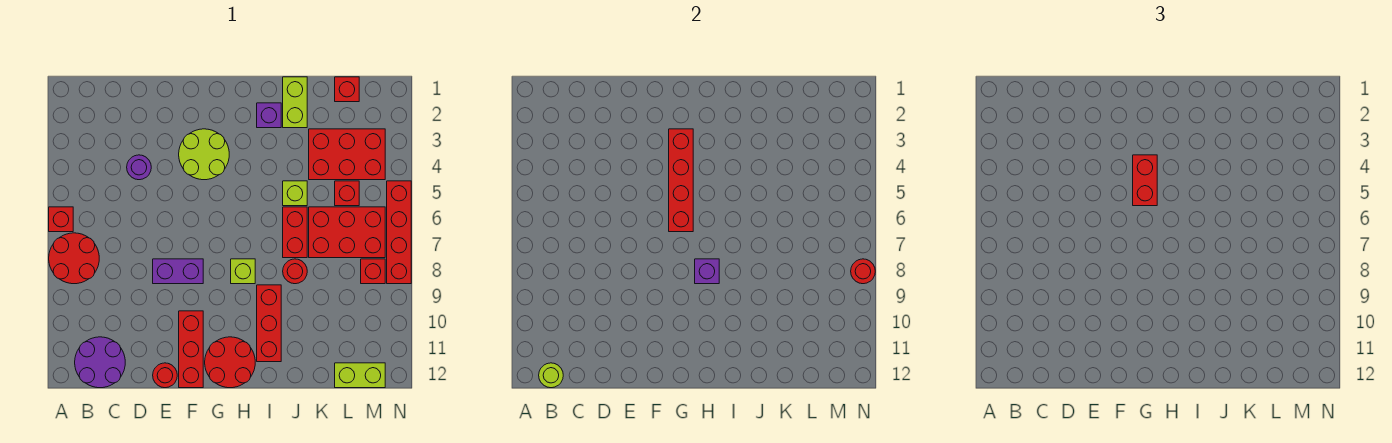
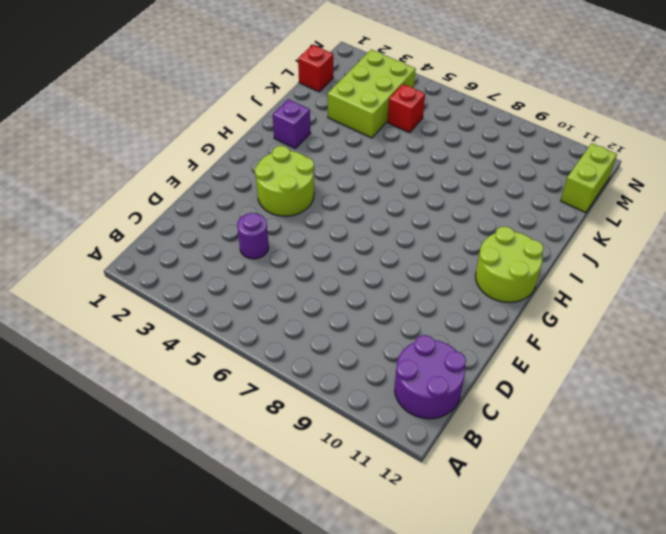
lime round brick G11:H12 level 1 -> red round brick G11:H12 level 1
lime brick K3:M4 level 1 -> red brick K3:M4 level 1
none -> red brick A6 level 1
none -> red round brick A7:B8 level 1
none -> purple brick E8:F8 level 1

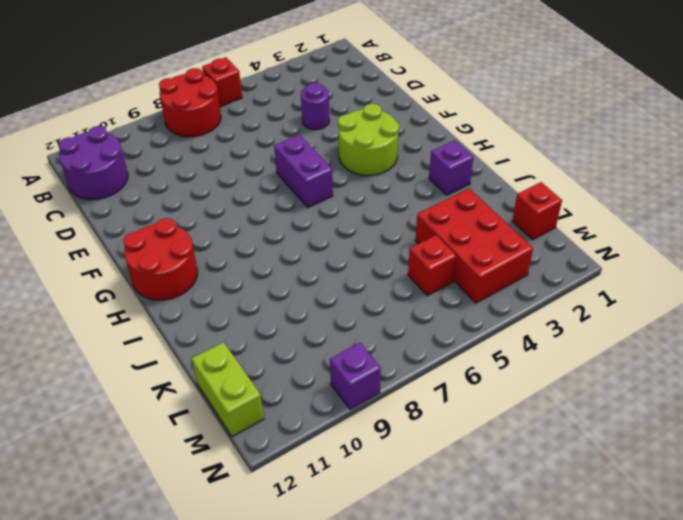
purple brick F6:G6 level 1 -> purple brick E8:F8 level 1
purple brick N9 level 1 -> purple brick H8 level 2
none -> red round brick E12 level 1
none -> red brick F10:F12 level 1
none -> lime brick H8 level 1

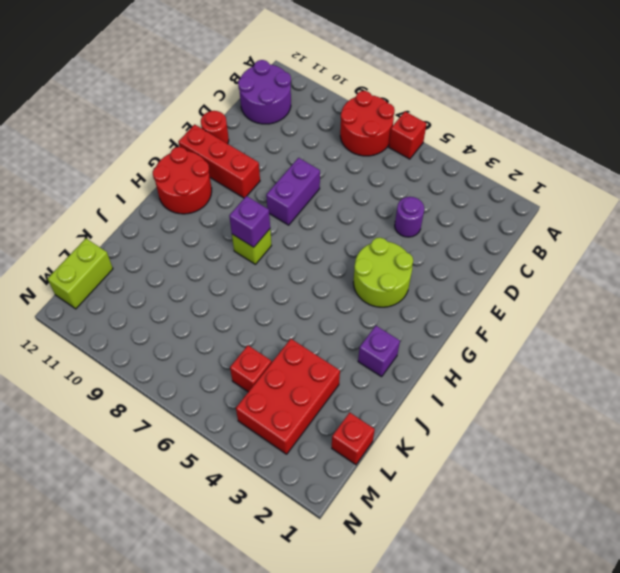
none -> red brick I9:I11 level 1
none -> lime brick J1:J2 level 1
none -> lime brick J5 level 1

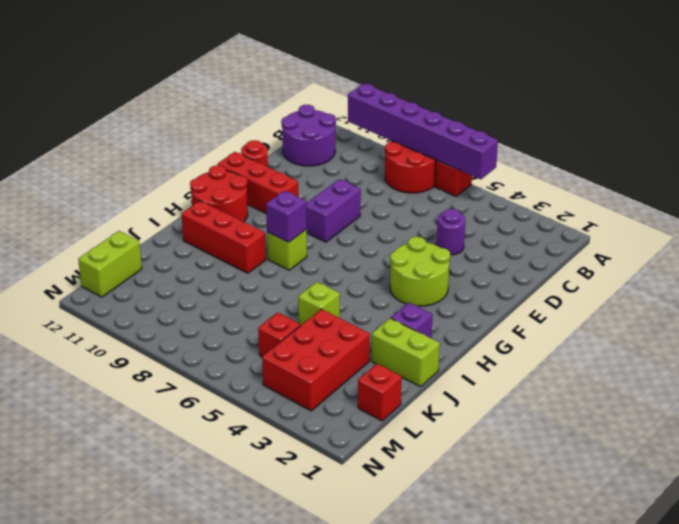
purple brick A5:A10 level 2 -> none
none -> red brick J6:J7 level 1
none -> red round brick J8 level 1
none -> red brick K6:M7 level 1

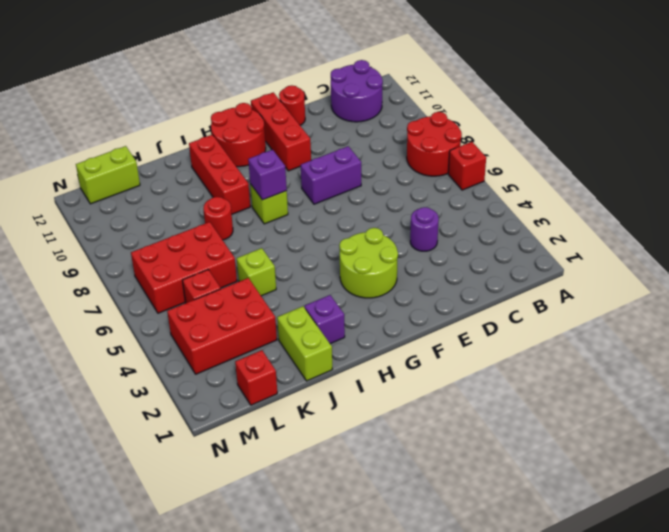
none -> red brick J6:J7 level 1
none -> red brick M8 level 1
none -> red brick N5:N8 level 1

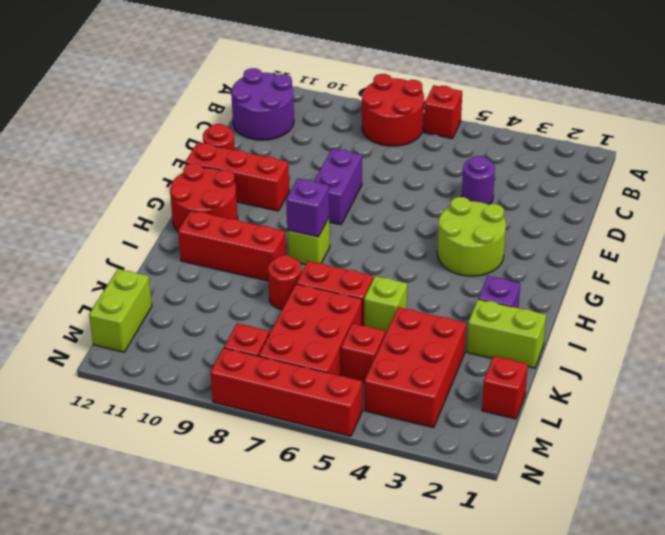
none -> lime round brick B12 level 2
none -> red brick G3:G6 level 2
none -> red round brick N8 level 2

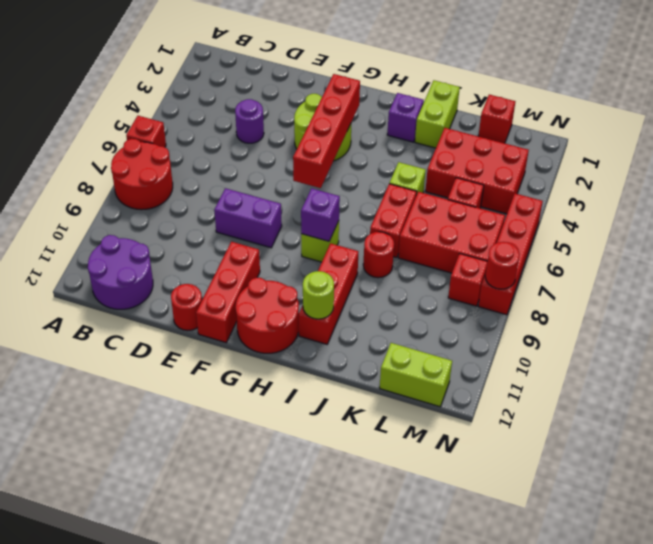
lime round brick I11 level 2 -> lime round brick B12 level 2
none -> red brick G4:G5 level 3

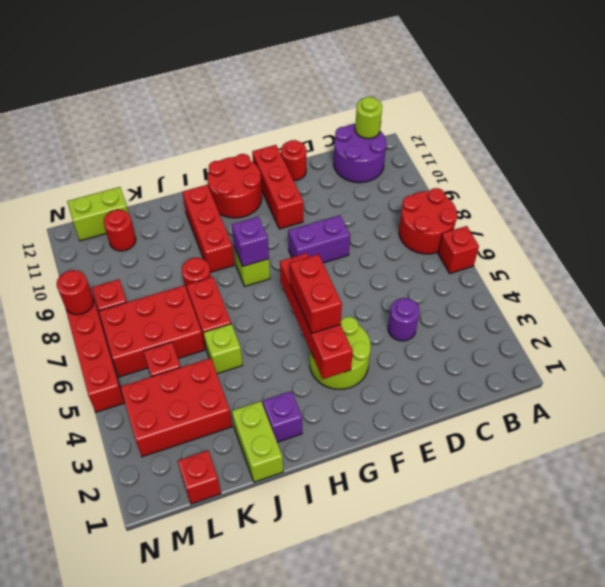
red round brick L11 level 1 -> none

